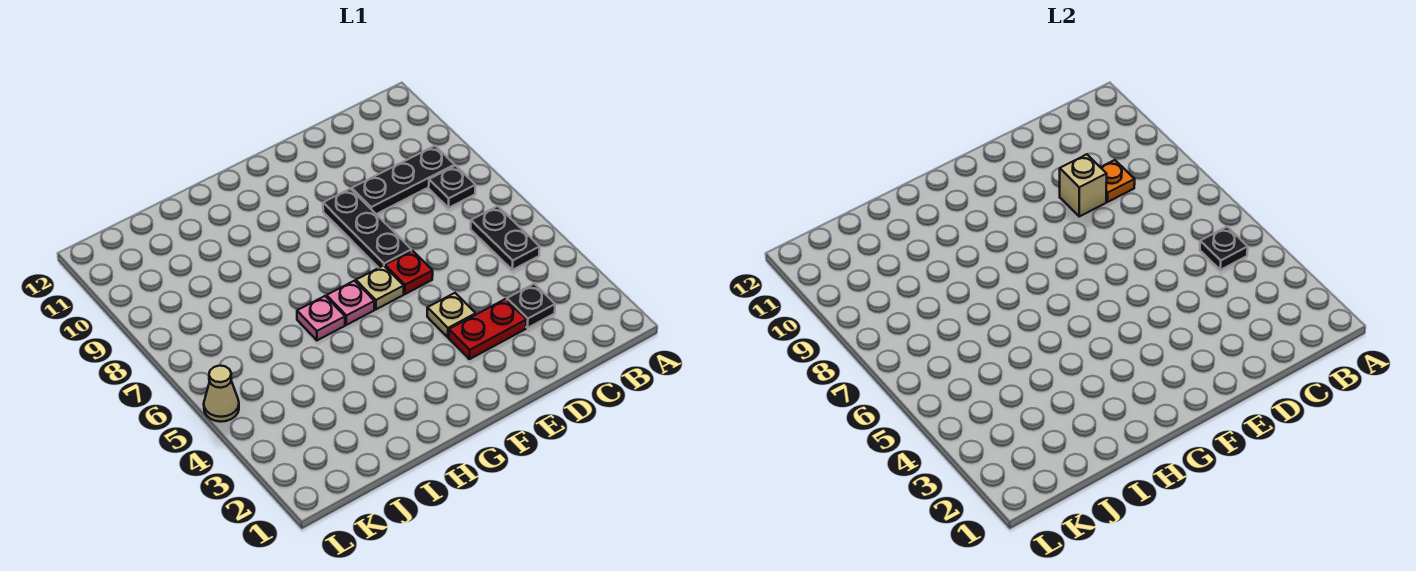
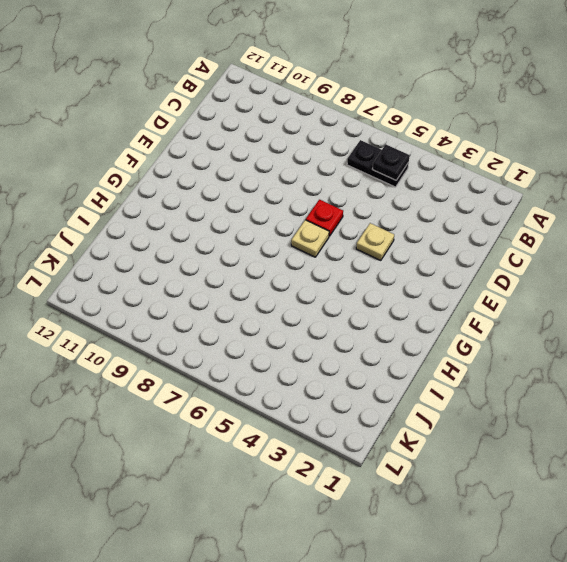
none -> black plate B8 level 1
none -> black plate B9:D9 level 1
none -> black plate C3 level 1

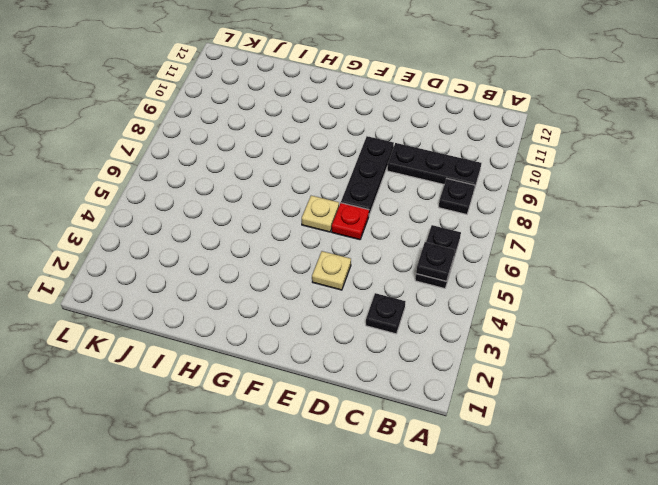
none -> red plate D3:E3 level 1
none -> pink plate G6 level 1
none -> pink plate H6 level 1

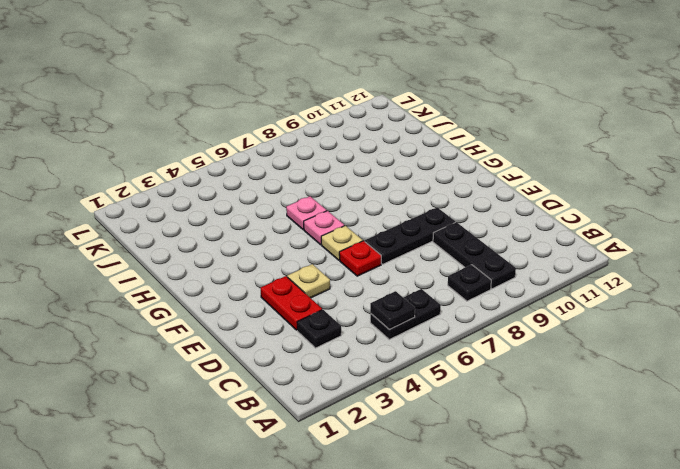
none -> tan cone L5 level 1
none -> orange plate C9 level 2
none -> tan brick D9 level 2

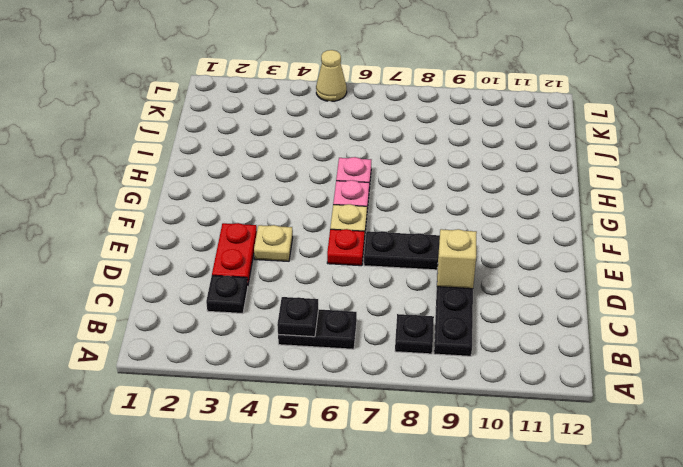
none -> orange plate C9 level 2

